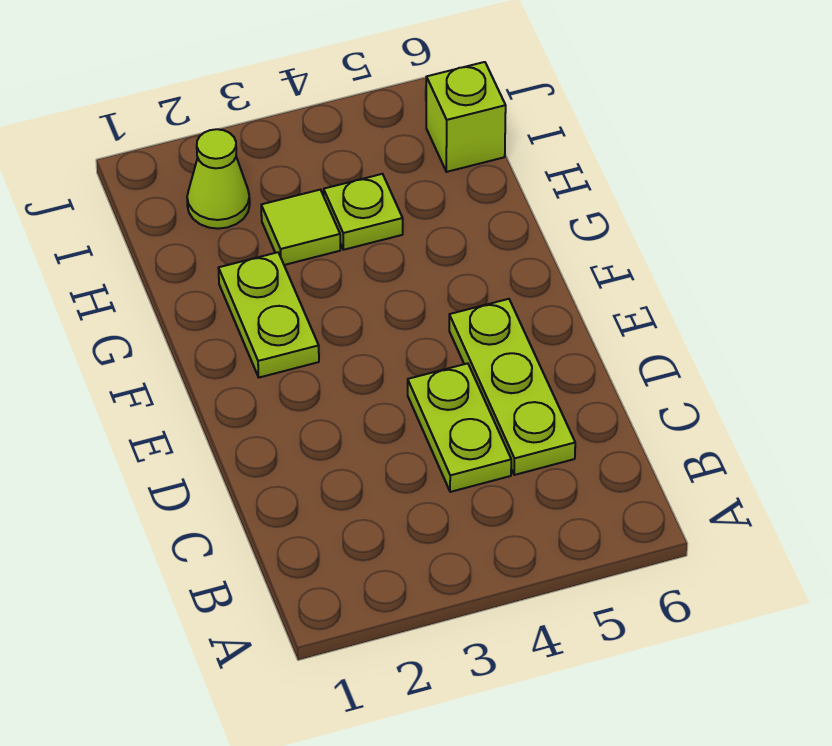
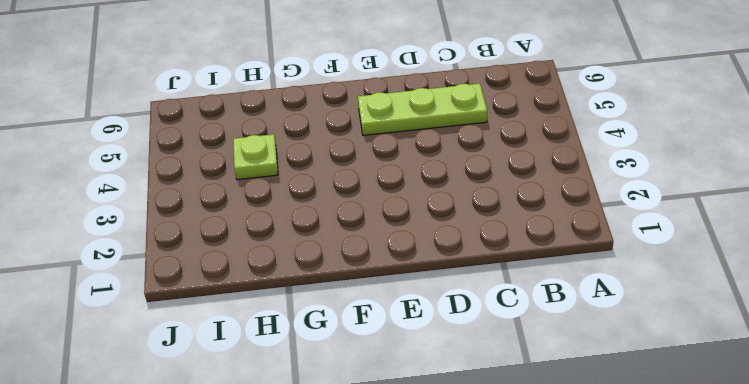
none -> lime plate C4:D4 level 1
none -> lime plate F2:G2 level 1

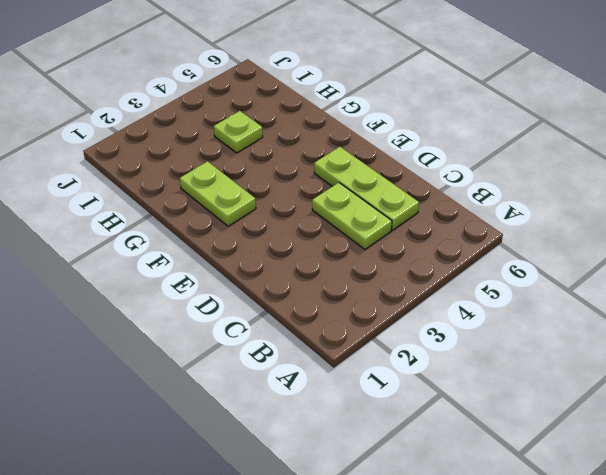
none -> lime tile H3 level 1
none -> lime cone I2 level 1

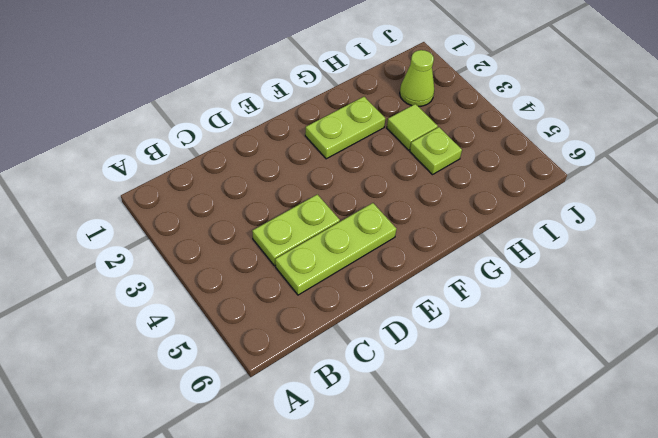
none -> lime brick I6 level 1

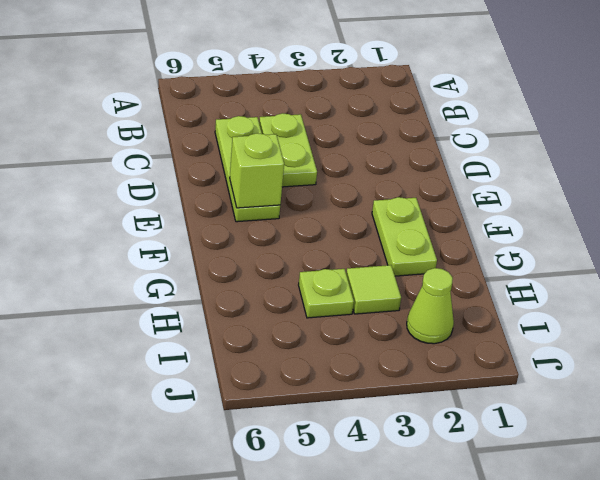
lime brick E5 level 2 -> lime brick I6 level 1

